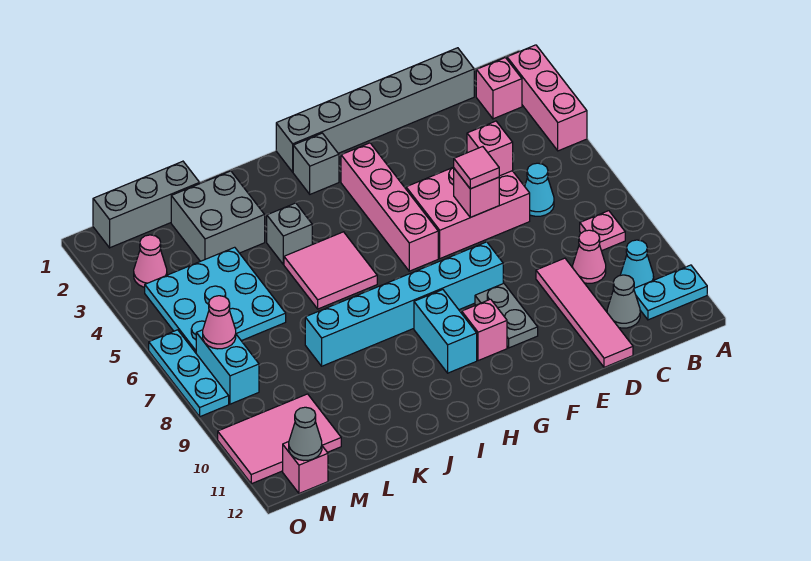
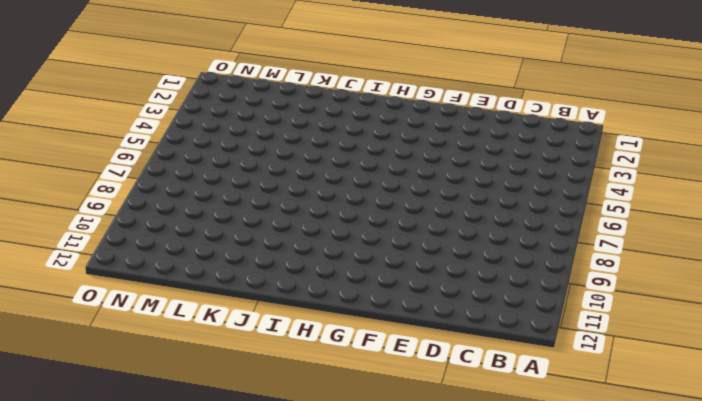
none -> pink brick A2:A4 level 1
none -> cyan plate A11:B11 level 1
none -> pink brick B2 level 1
none -> pink plate B8 level 1

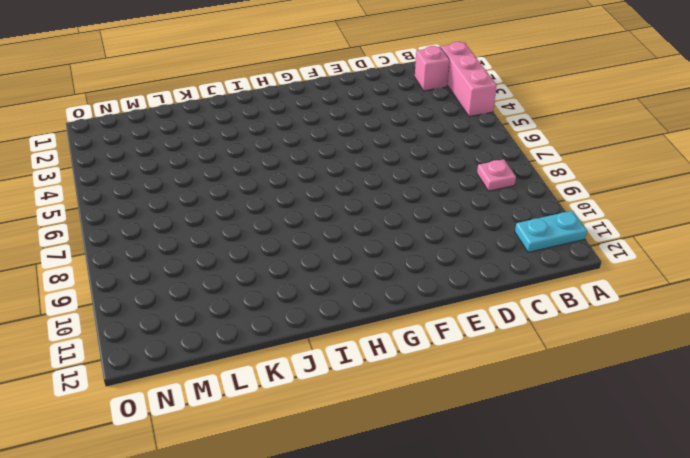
none -> cyan cone B10 level 1
none -> grey brick C1:H1 level 1
none -> cyan cone C6 level 1
none -> pink cone C9 level 1

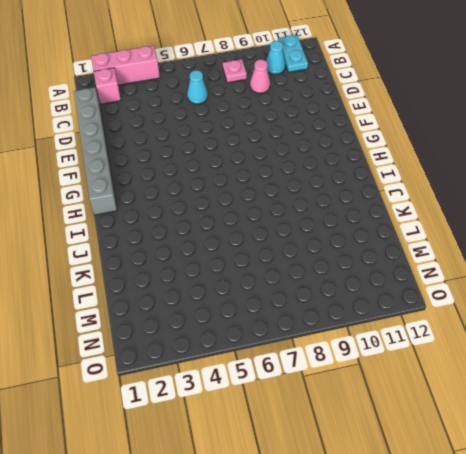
none -> grey cone C11 level 1
none -> pink brick D5:F6 level 1
none -> pink tile D9:D12 level 1
none -> cyan brick F8:K8 level 1

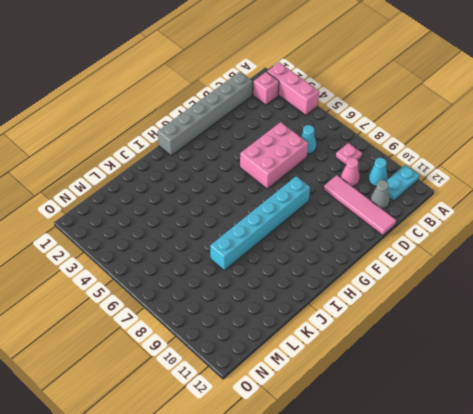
none -> grey plate F9:F10 level 1
none -> pink brick G3:G6 level 1
none -> pink brick G10 level 1
none -> grey brick H2 level 1

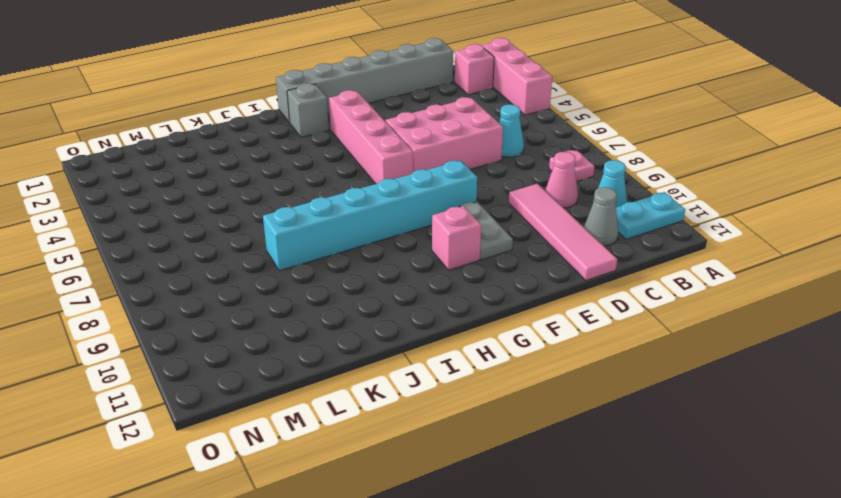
none -> cyan brick H9:H10 level 1
none -> pink tile I5:J6 level 1
none -> grey brick J4 level 1
none -> grey brick K2:L3 level 1

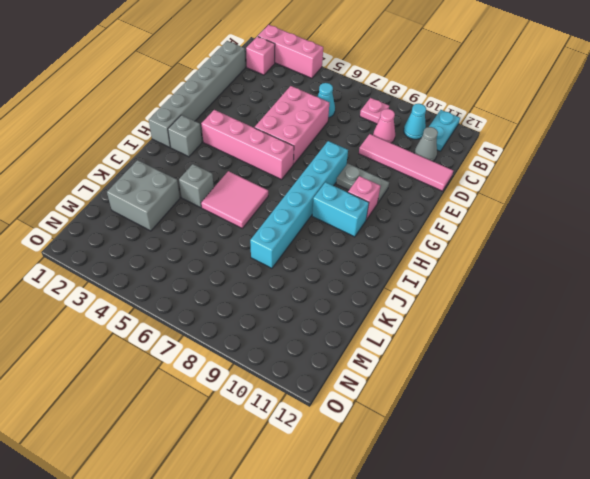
none -> grey brick L1:N1 level 1
none -> cyan plate L4:N6 level 1
none -> pink tile M10:O11 level 1
none -> pink cone N3 level 1

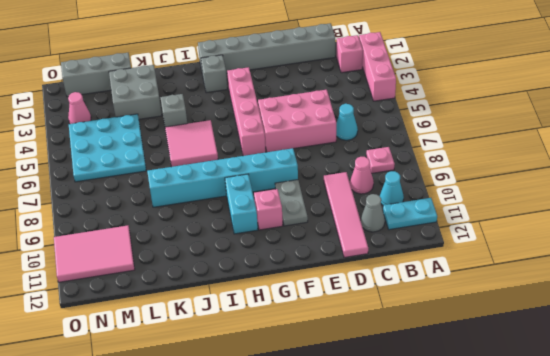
none -> cyan brick N7:N8 level 1
none -> pink brick N12 level 1
none -> cyan plate O6:O8 level 1
none -> pink brick D5 level 2

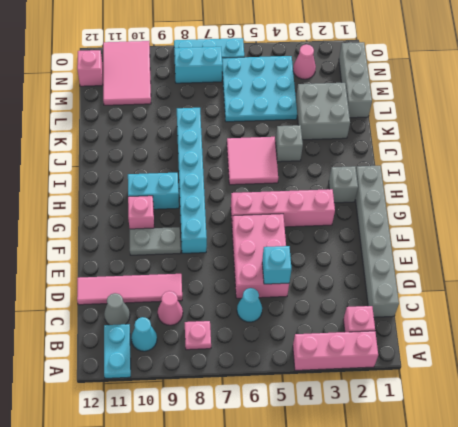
cyan brick D5 level 2 -> pink brick D5 level 2
none -> pink brick E6 level 2
none -> pink cone N7 level 2
none -> grey cone N12 level 2
none -> pink tile E6 level 3

